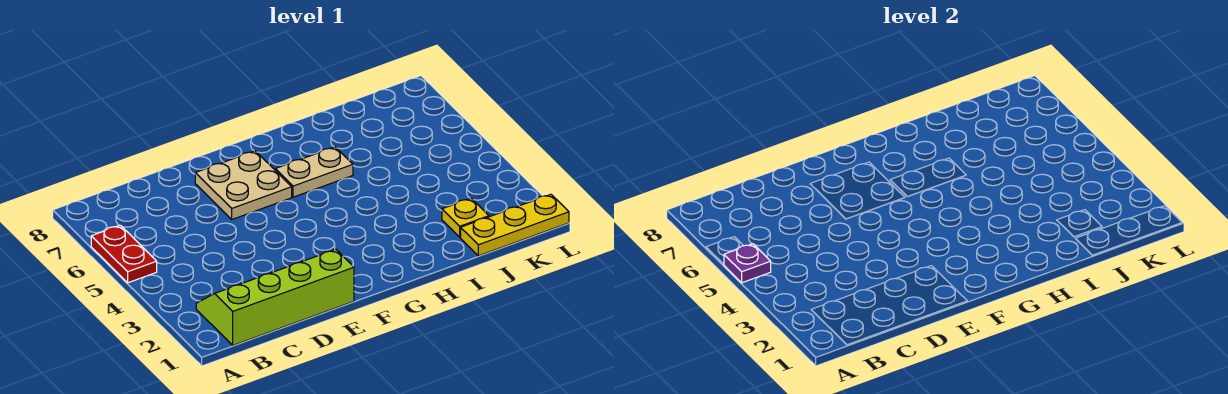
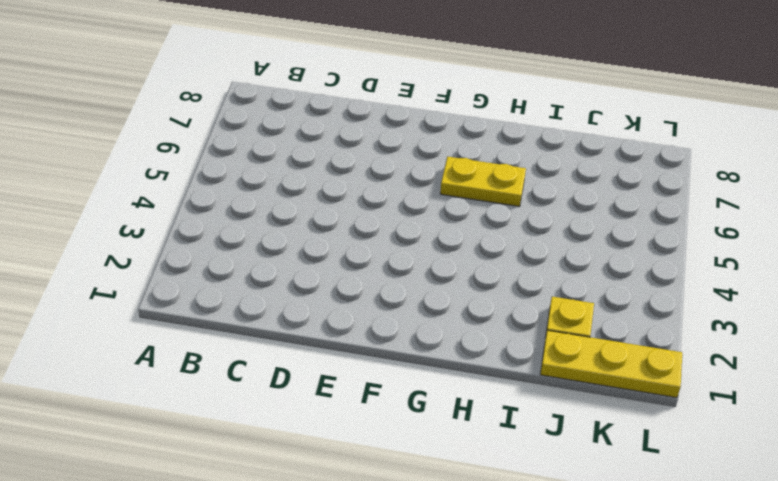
yellow plate G6:H6 level 1 -> tan plate G6:H6 level 1
none -> red plate A5:A6 level 1
none -> lime slope B1:E2 level 1 top 1

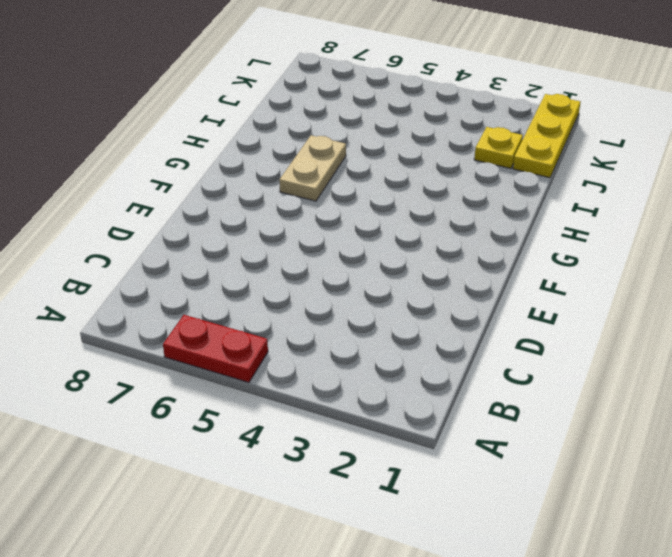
none -> lime slope B1:E2 level 1 top 1
none -> tan plate E6:F7 level 1

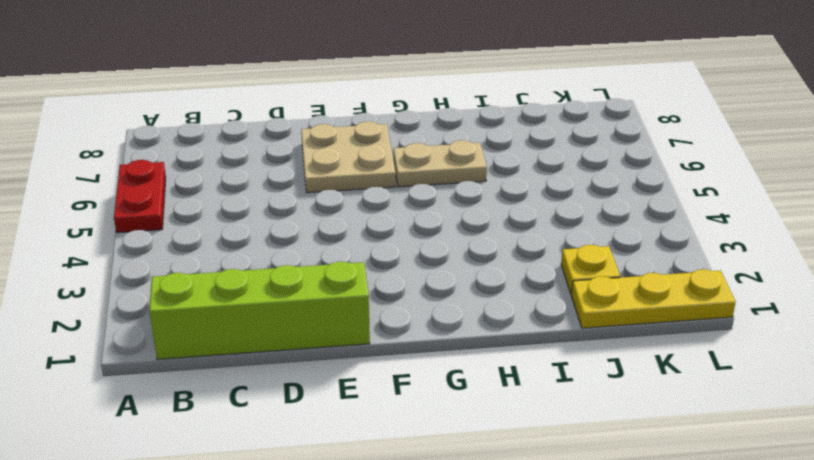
none -> purple plate A5 level 2

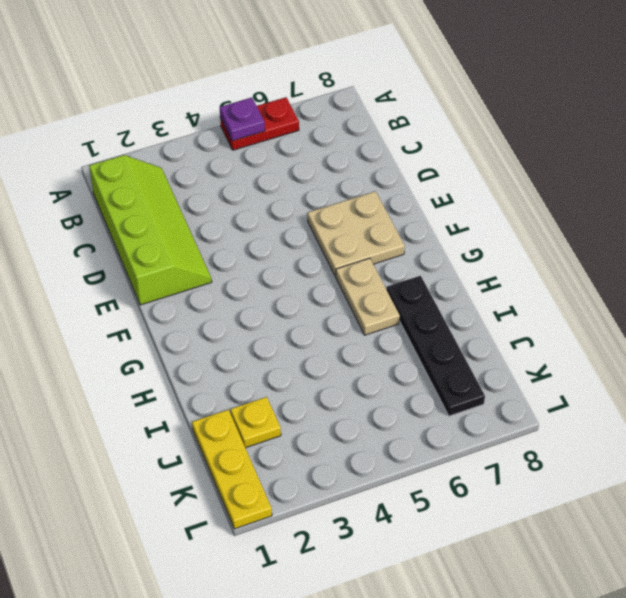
black plate H7:K7 level 1 -> none

